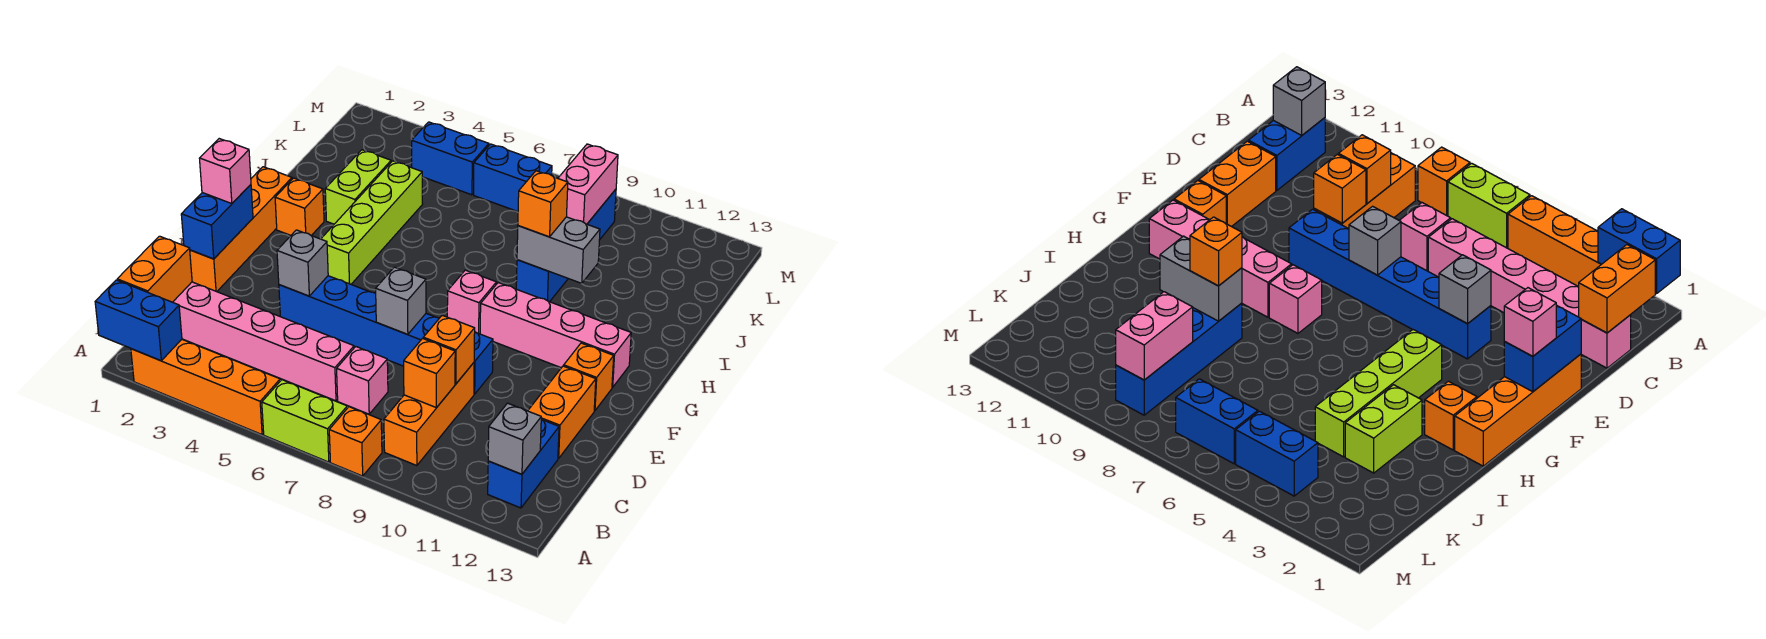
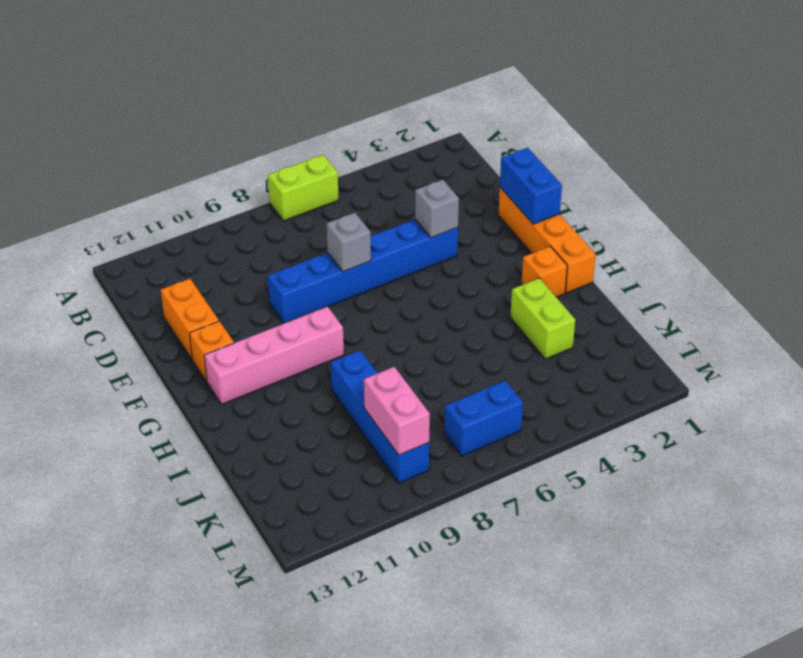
none -> orange brick A2:A5 level 1
none -> orange brick A8 level 1
none -> orange brick B9:D9 level 1
none -> blue brick B12:C12 level 1

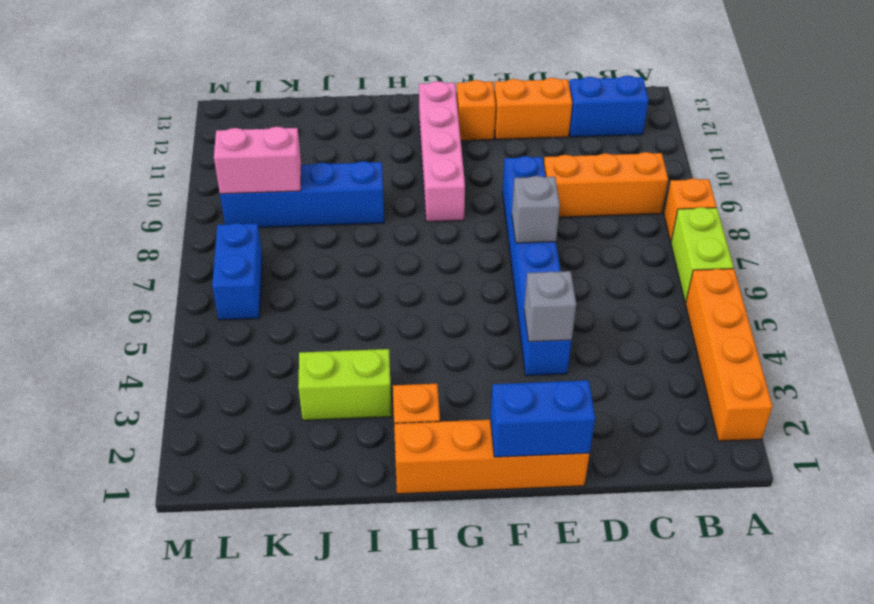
none -> pink brick C1:C6 level 1
none -> pink brick C7 level 1
none -> lime brick G4:J4 level 1
none -> pink brick G8 level 1

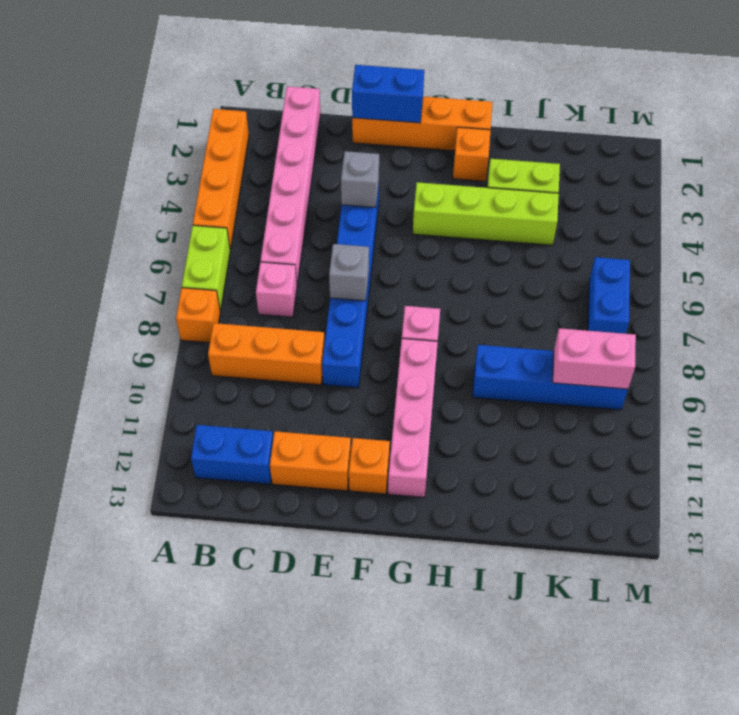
none -> blue brick L4:L5 level 1
none -> blue brick A1:A2 level 2
none -> orange brick B1:C1 level 2
none -> grey brick B12 level 2

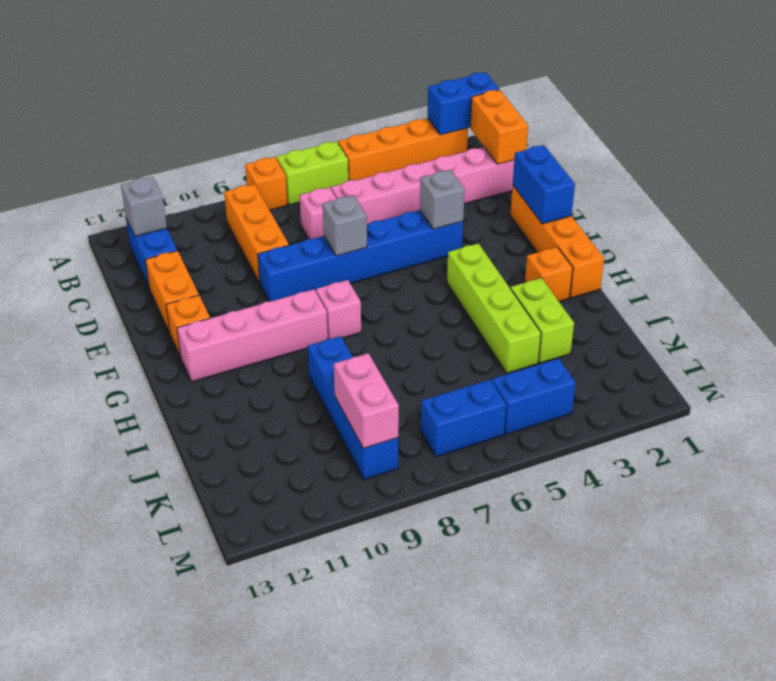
none -> orange brick C9 level 2
none -> orange brick D9 level 2
none -> grey brick I9:I10 level 2
none -> pink brick F1 level 3

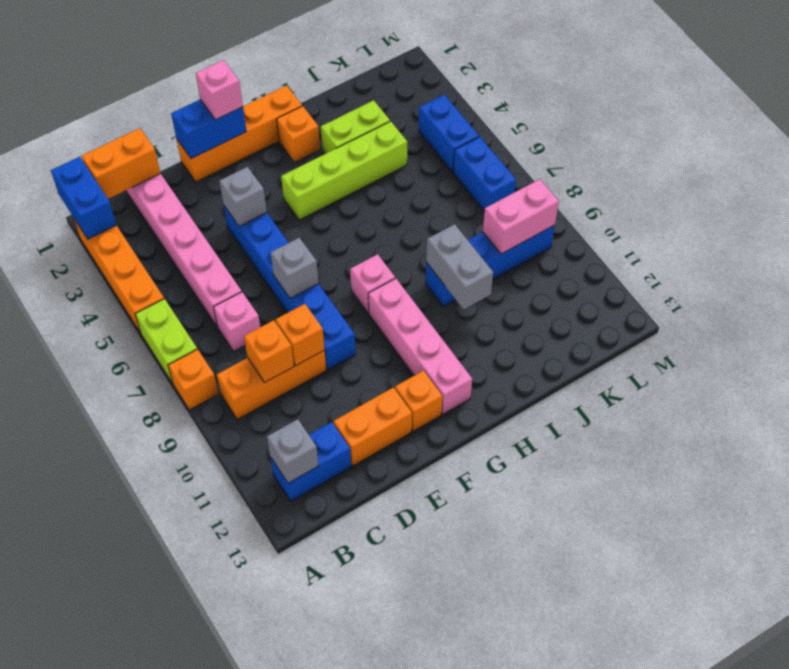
none -> orange brick I9 level 3

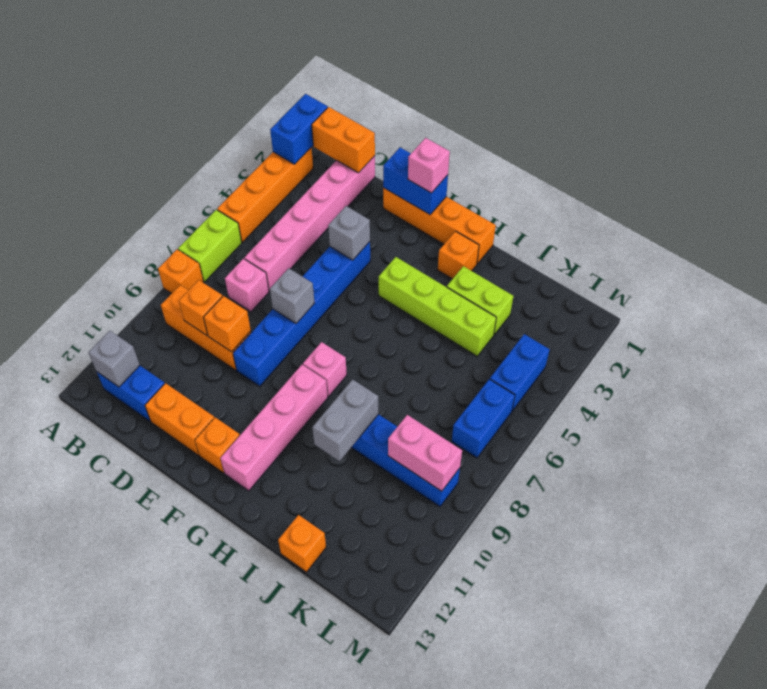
orange brick J13 level 1 -> orange brick I9 level 3

